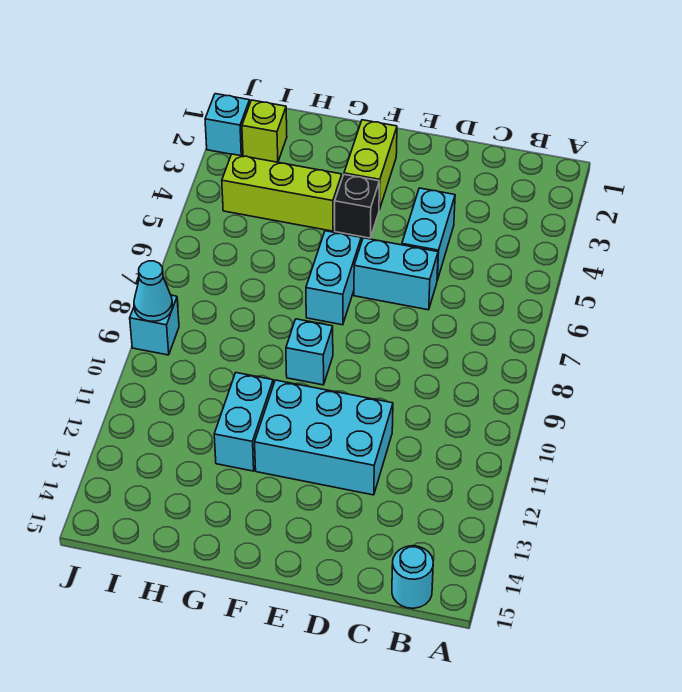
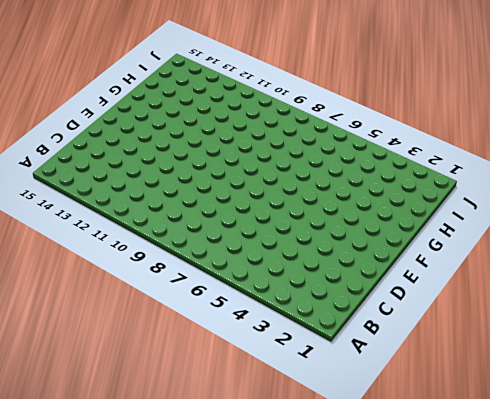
none -> cyan round brick B15 level 1
none -> cyan brick D4:D5 level 1
none -> cyan brick D6:E6 level 1

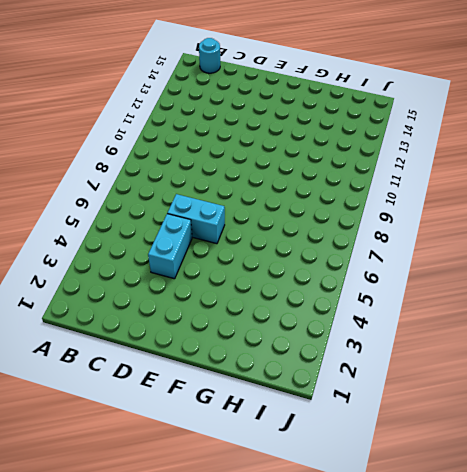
none -> cyan brick D11:F12 level 1
none -> lime brick F2:F3 level 1
none -> black brick F4 level 1

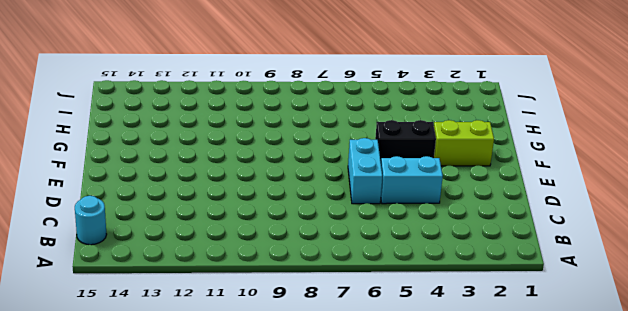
black brick F4:F5 level 1 -> black brick F4 level 1
none -> cyan brick D11:F12 level 1
none -> cyan brick F6:F7 level 1
none -> cyan brick F9 level 1

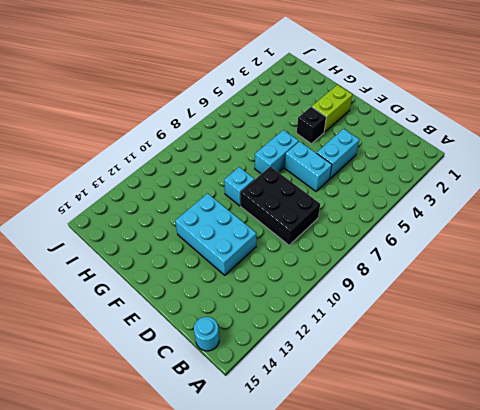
black brick C8:E9 level 1 -> none
none -> lime brick G4:I4 level 1
none -> cyan brick G11:G12 level 1
none -> lime brick I2 level 1

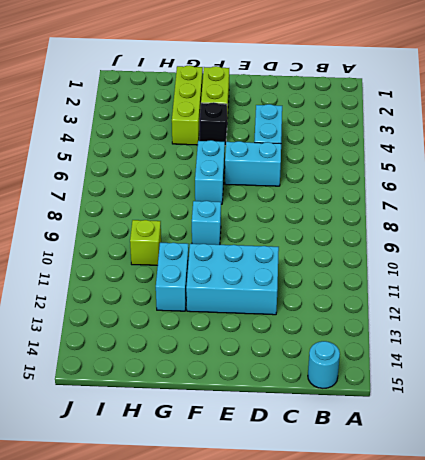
lime brick G2:G4 level 1 -> lime brick G4:I4 level 1
lime brick H10 level 1 -> lime brick I2 level 1
none -> cyan brick J2 level 1
none -> cyan brick J9 level 1
none -> cyan cone J9 level 2

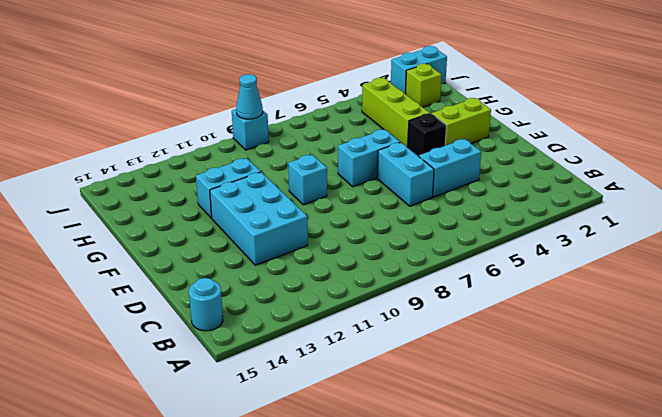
cyan brick J1:J2 level 1 -> cyan brick J2 level 1

